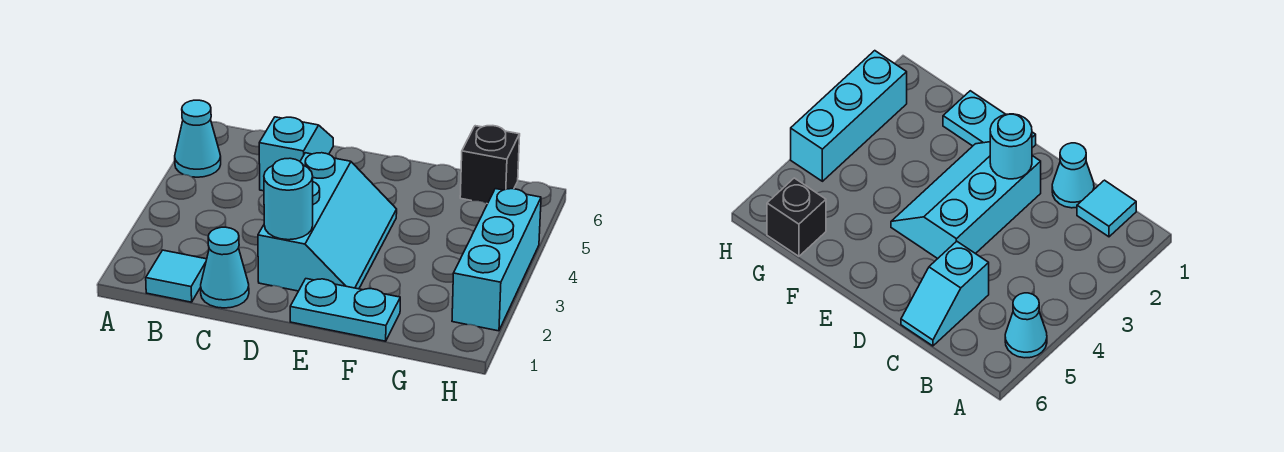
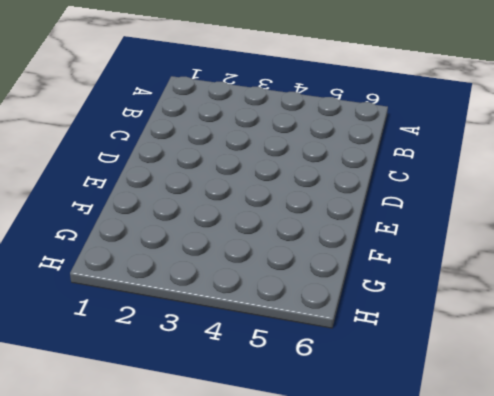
none -> cyan cone A5 level 1
none -> cyan tile B1 level 1

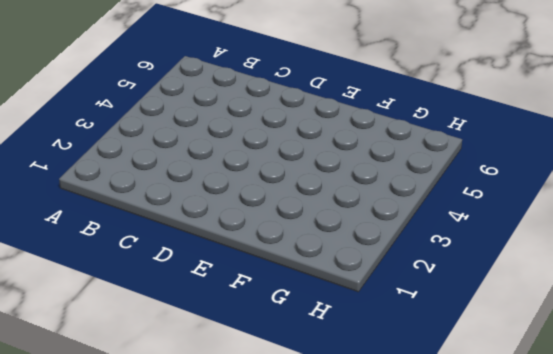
none -> cyan cone A5 level 1
none -> cyan tile B1 level 1

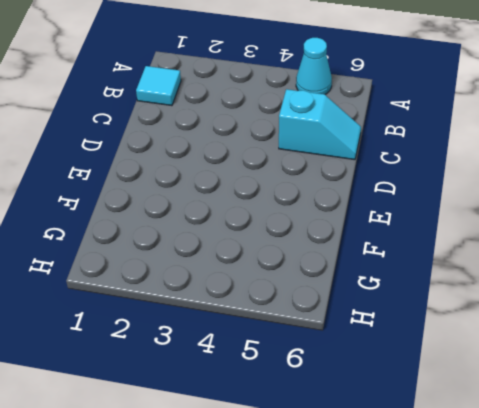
none -> cyan cone C1 level 1
none -> cyan slope D2:E4 level 1 top D

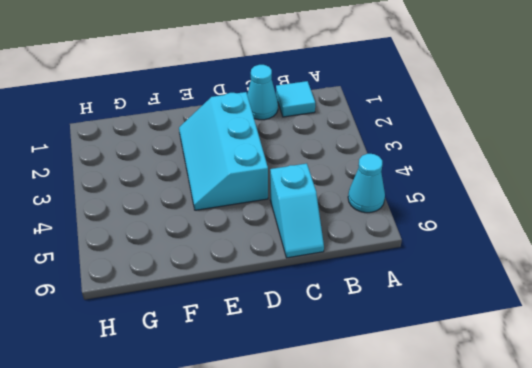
none -> cyan plate E1:F1 level 1
none -> black brick G6 level 1

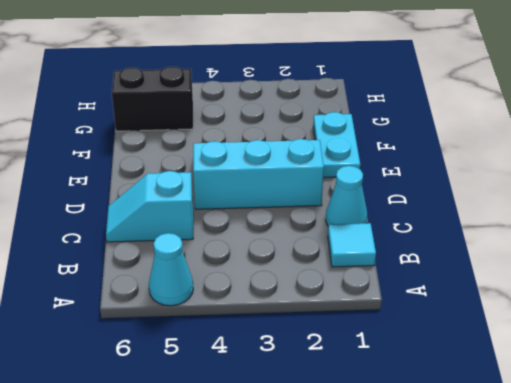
black brick G5:G6 level 1 -> black brick G6 level 1
none -> cyan brick H2:H4 level 1
none -> cyan round brick D2 level 2

